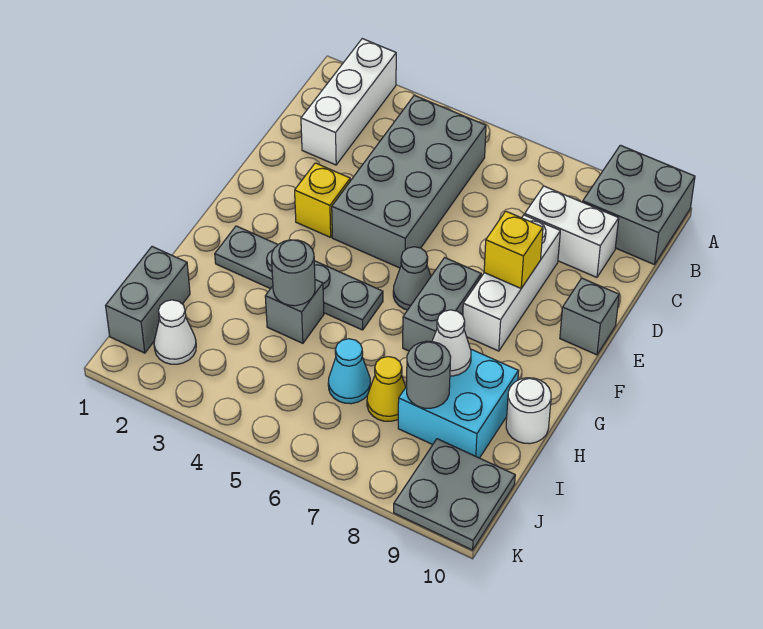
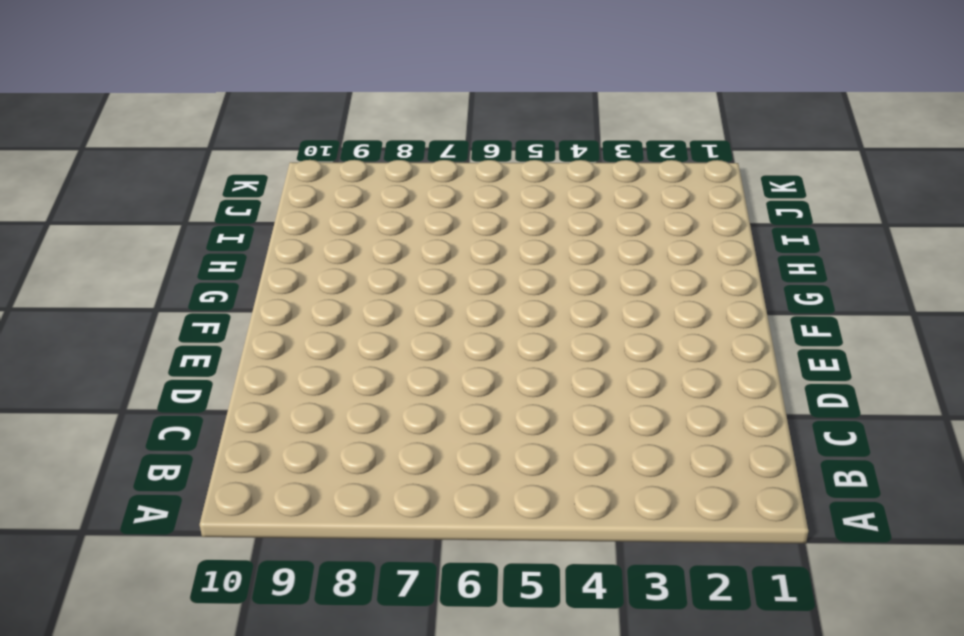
none -> white brick A2:C2 level 1
none -> grey brick A9:B10 level 1
none -> grey brick B4:E5 level 1

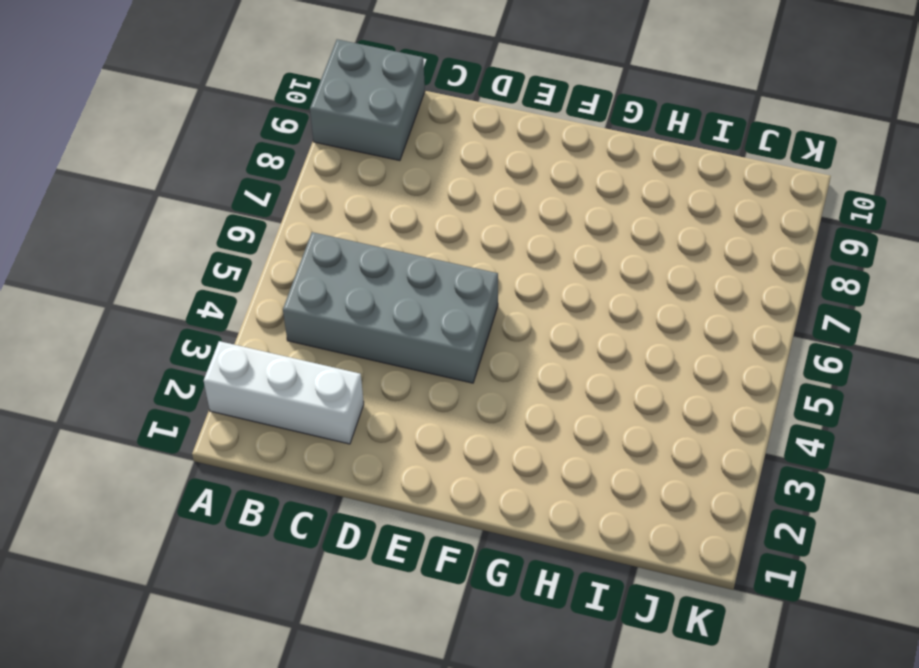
none -> white brick C8:C9 level 1
none -> white brick D8:F8 level 1
none -> yellow brick E3 level 1

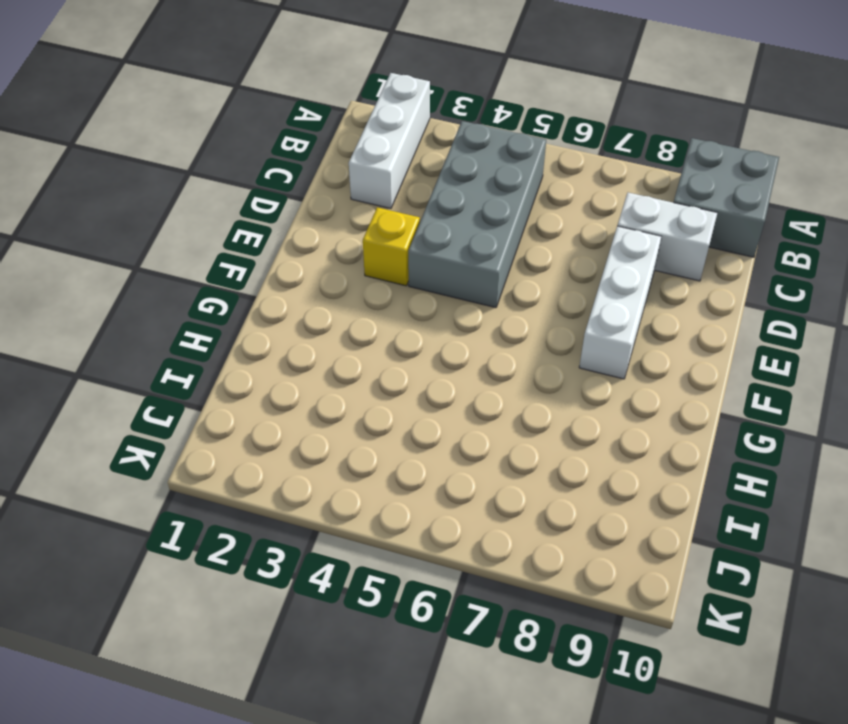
none -> grey brick E10 level 1
none -> grey cone F6 level 1
none -> grey brick F7:G7 level 1

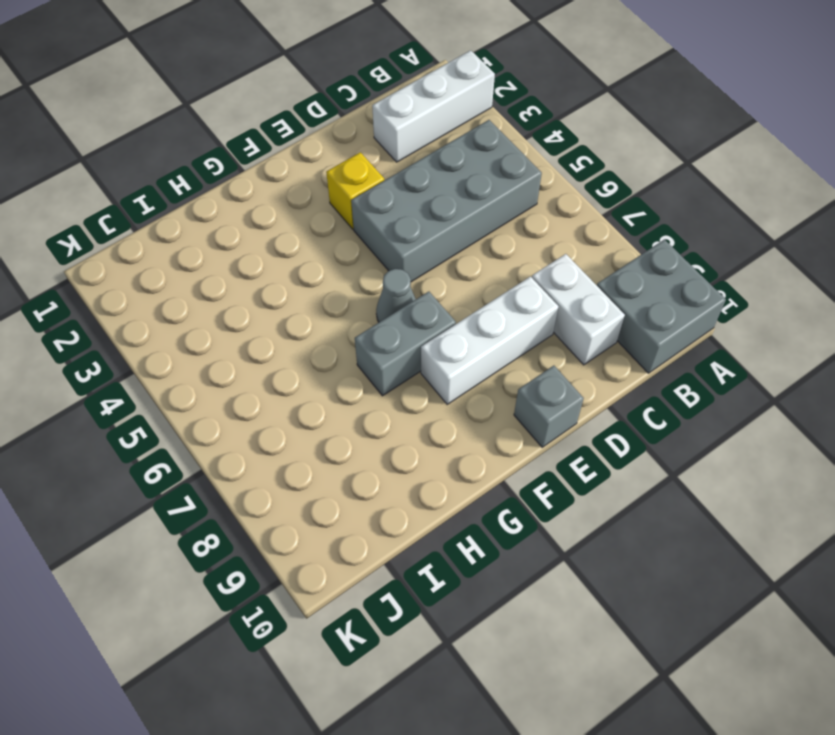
none -> grey plate G2:G5 level 1
none -> grey brick H4 level 1
none -> cyan brick H8:I9 level 1

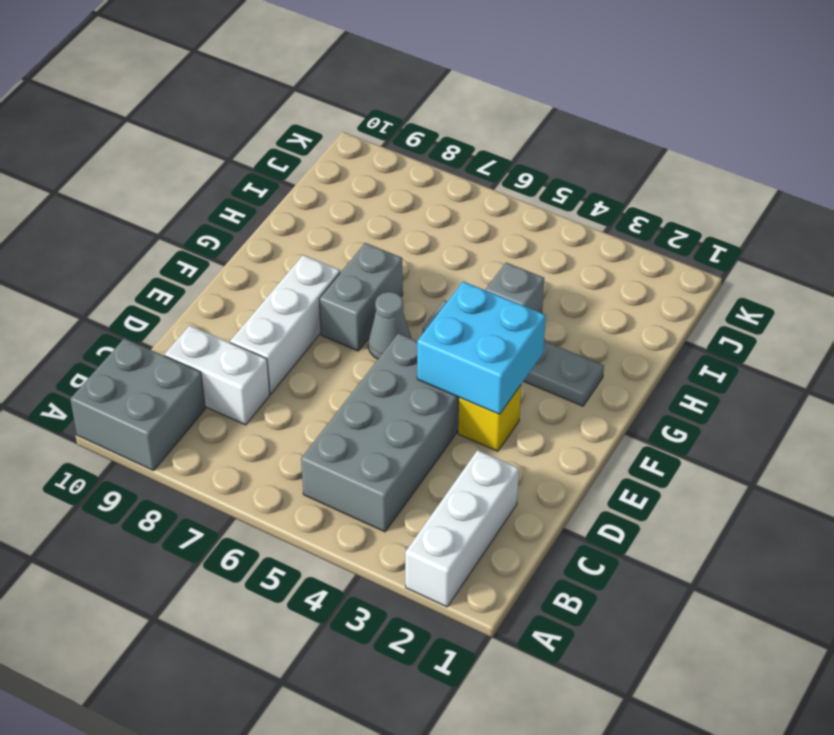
cyan brick E3:F4 level 2 -> cyan brick H8:I9 level 1
none -> grey brick E10 level 1
none -> white round brick H10 level 1
none -> grey brick I1:J1 level 1

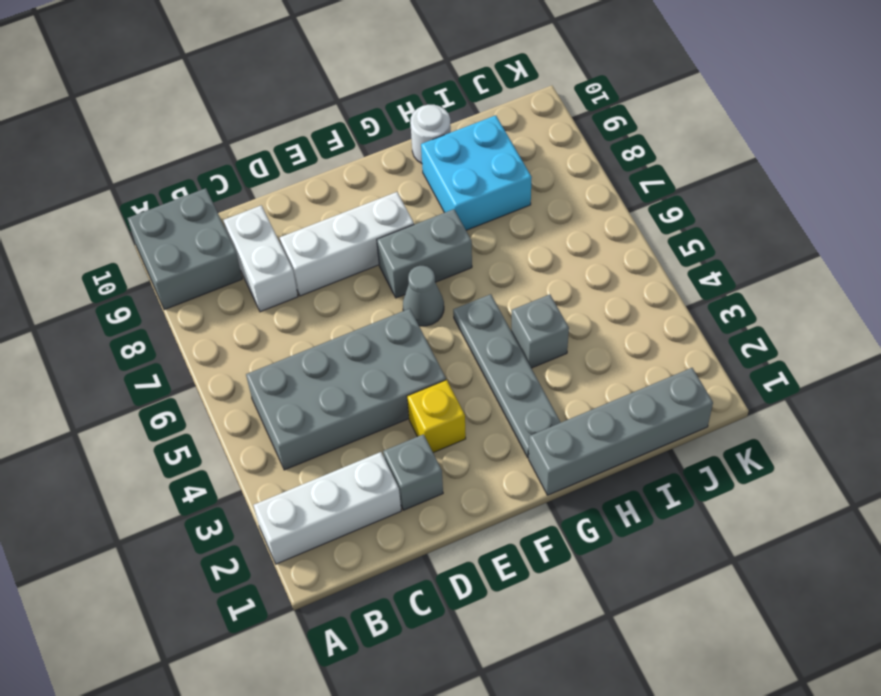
grey brick D2 level 1 -> grey brick E10 level 1
grey brick G1:J1 level 1 -> grey brick I1:J1 level 1
none -> cyan cone I6 level 1
none -> yellow cone I7 level 1
none -> white cone J2 level 1

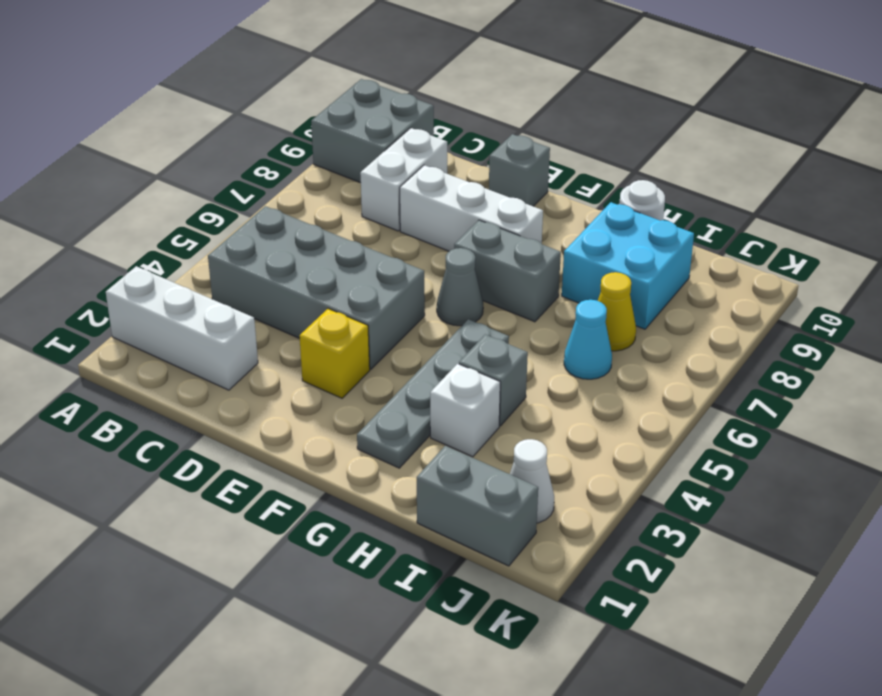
white brick H3 level 1 -> none
none -> grey plate J9:K10 level 1
none -> yellow brick E8 level 2
none -> grey round brick H4 level 2

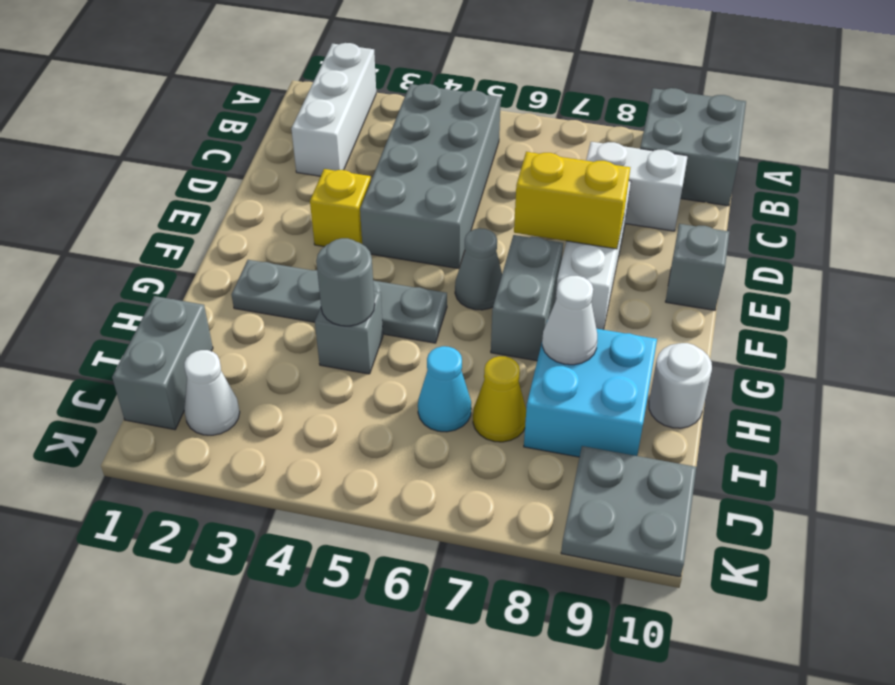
yellow brick E7:E8 level 2 -> yellow brick E8 level 2
none -> grey round brick I8 level 2

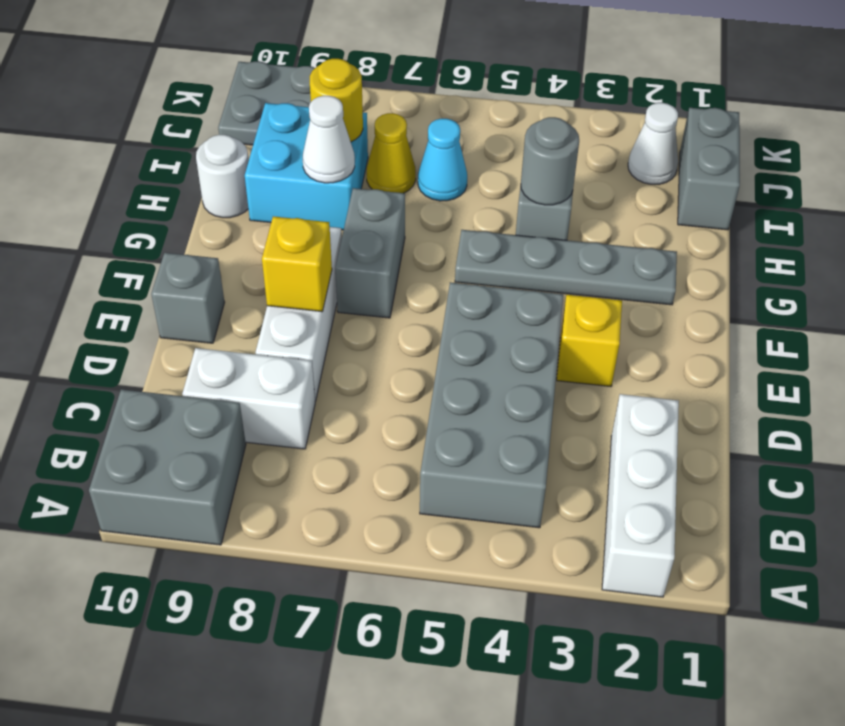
yellow round brick I8 level 2 -> grey round brick I8 level 2
none -> grey cone F6 level 1

